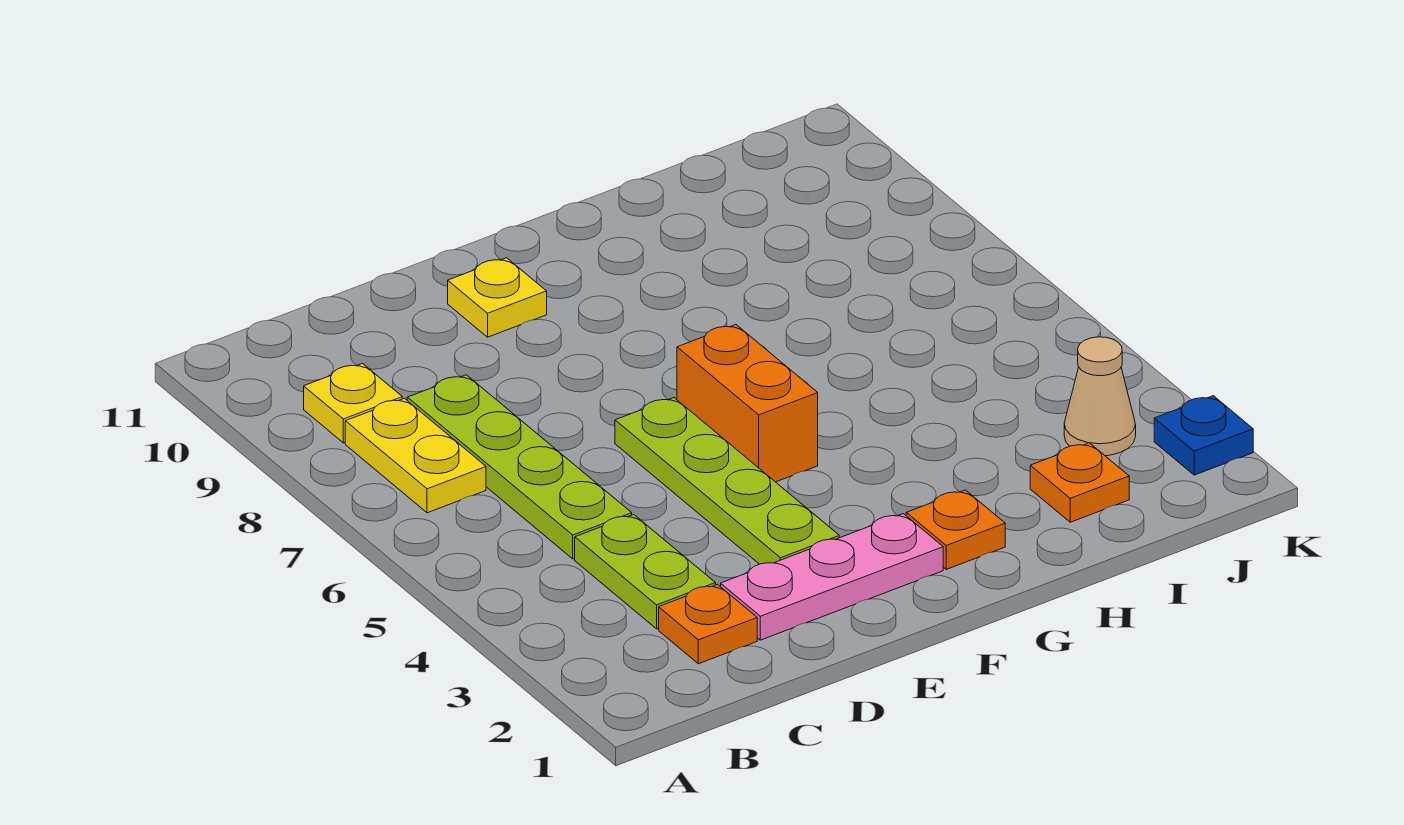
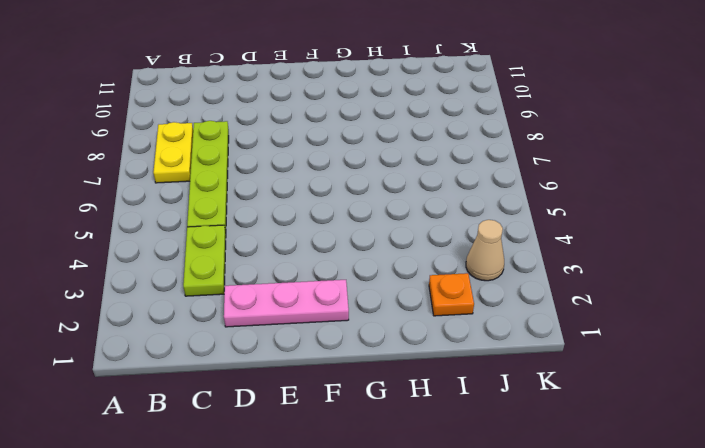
none -> yellow plate B9 level 1
none -> orange plate C2 level 1
none -> lime plate E3:E6 level 1

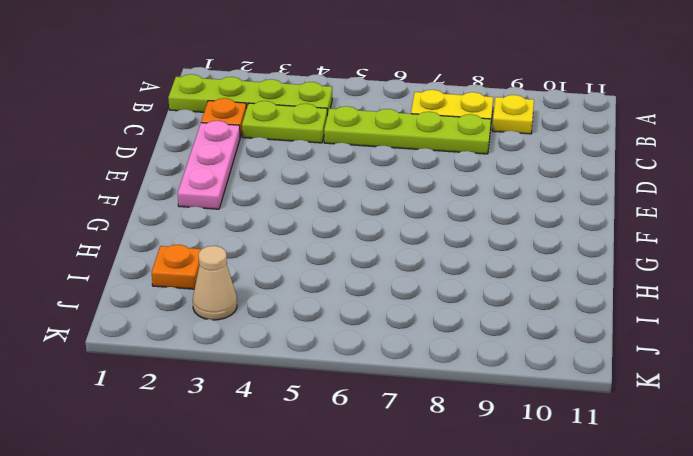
lime plate B1:B4 level 1 -> lime plate E3:E6 level 1
none -> yellow plate E10 level 1
none -> orange brick F5:F6 level 1
none -> orange plate G2 level 1

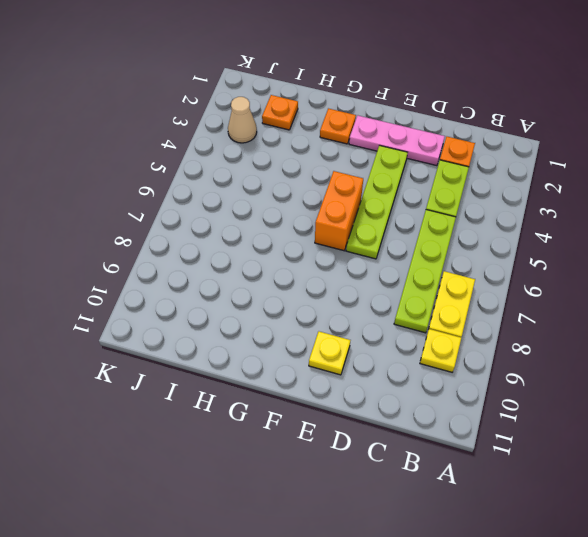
none -> blue plate K2 level 1

